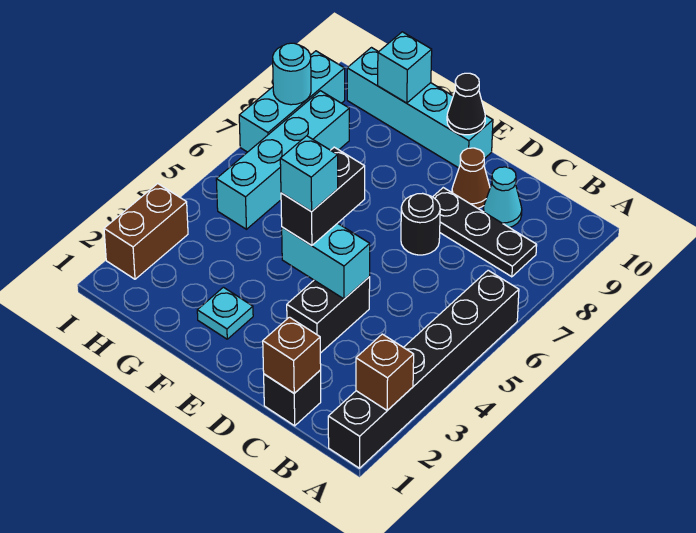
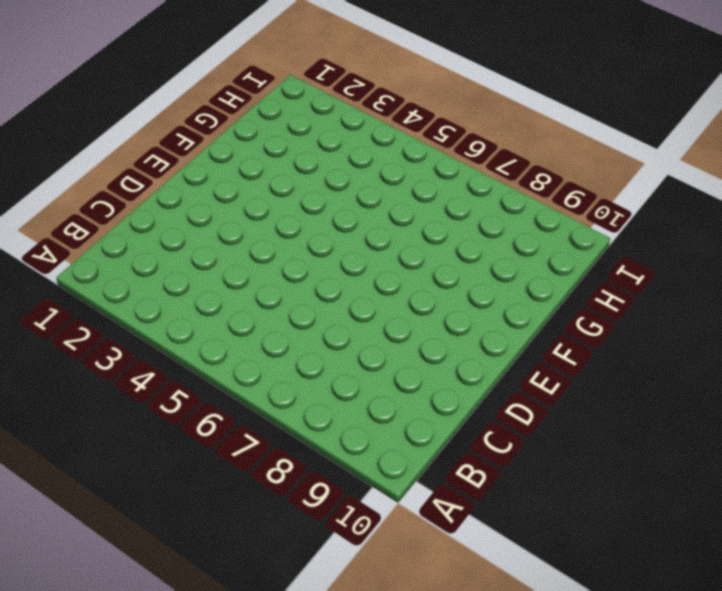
none -> black brick A1:A6 level 1
none -> black plate B8:D8 level 1
none -> black brick C1 level 1

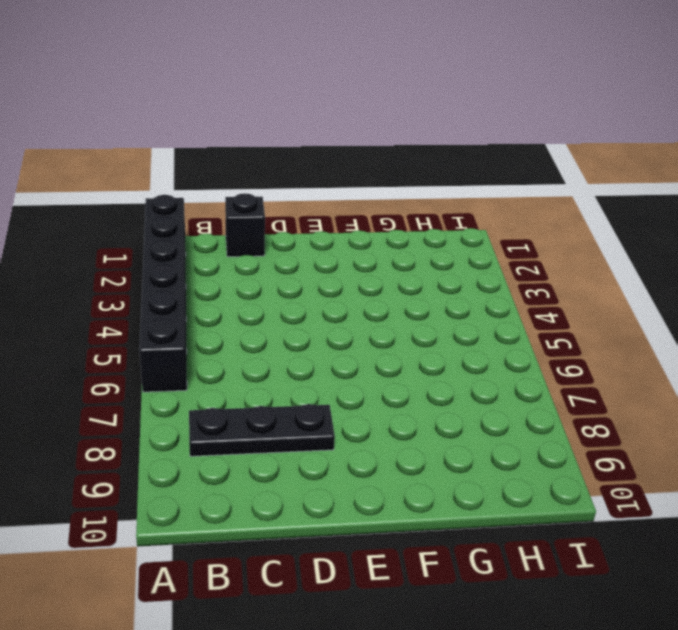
none -> cyan cone C9 level 1
none -> black brick D3:D4 level 1
none -> black round brick D7 level 1

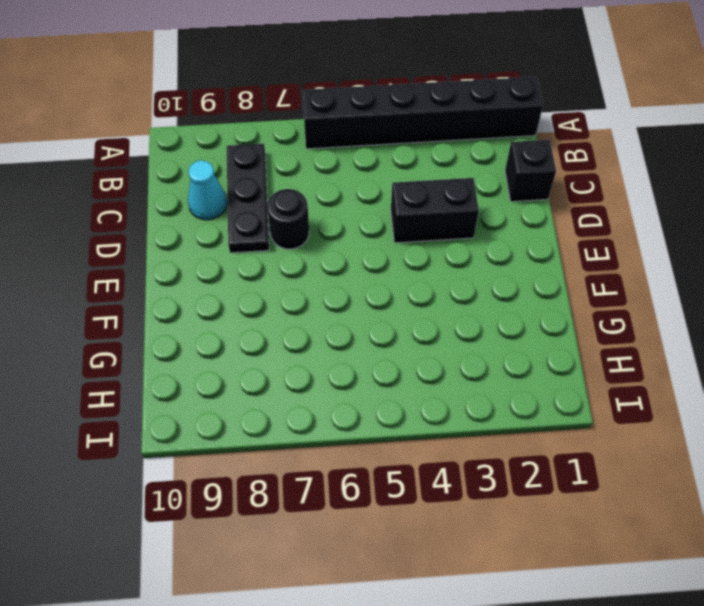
none -> brown cone D9 level 1
none -> cyan brick E10:H10 level 1
none -> cyan plate F2 level 1

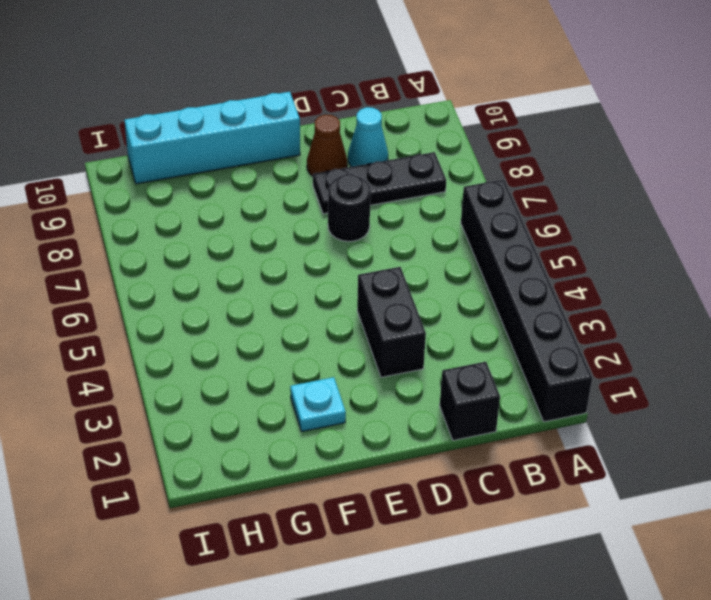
none -> cyan brick H5:H8 level 1
none -> brown brick I2:I3 level 1
none -> cyan brick I7:I9 level 1

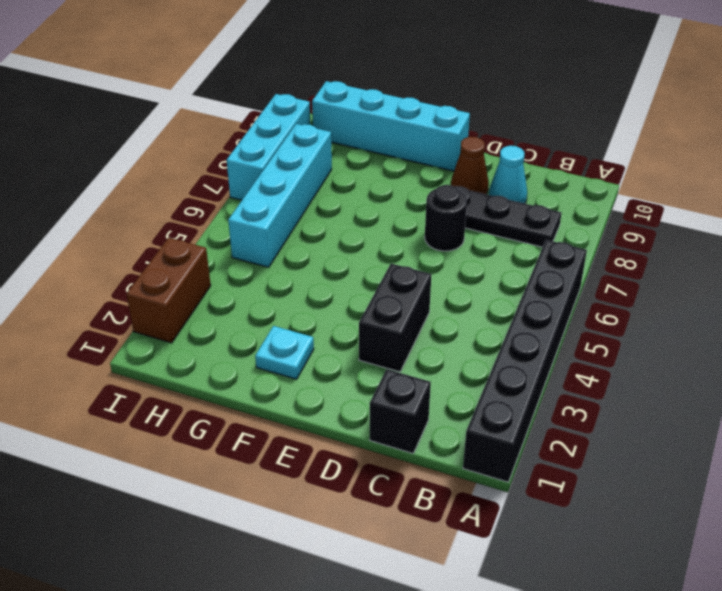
none -> brown brick A2 level 2
none -> brown brick C1 level 2
none -> cyan brick D4:E4 level 2

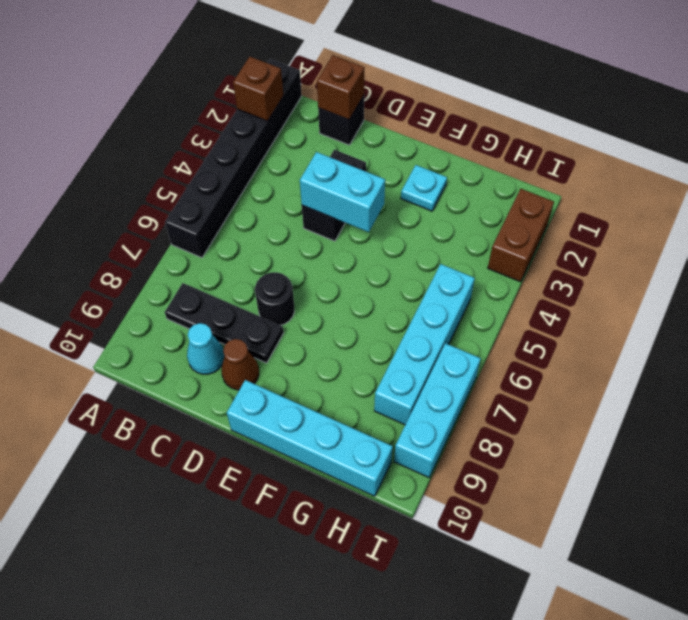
none -> black cone E10 level 2
none -> cyan brick G10 level 2
none -> cyan round brick I8 level 2

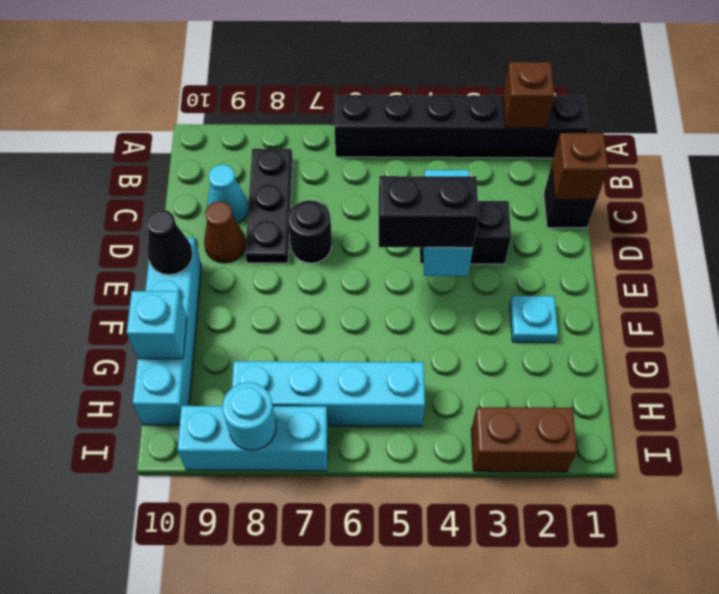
none -> cyan brick E4 level 4

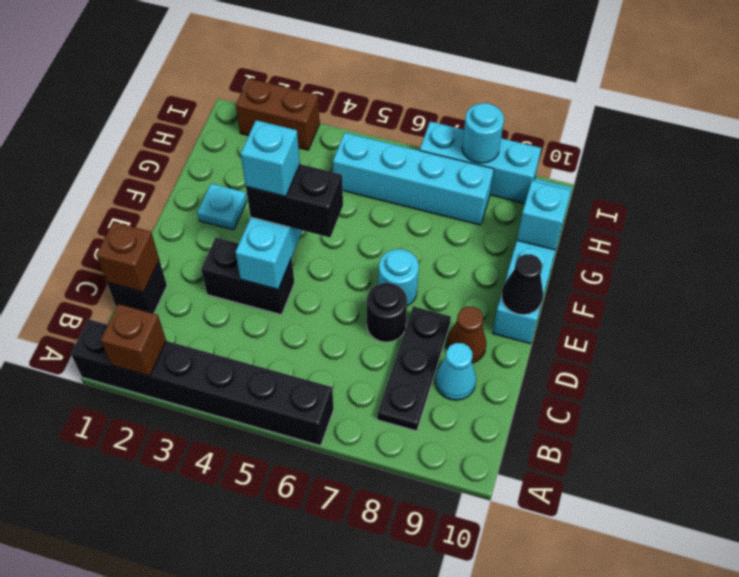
cyan round brick E7 level 1 -> none

